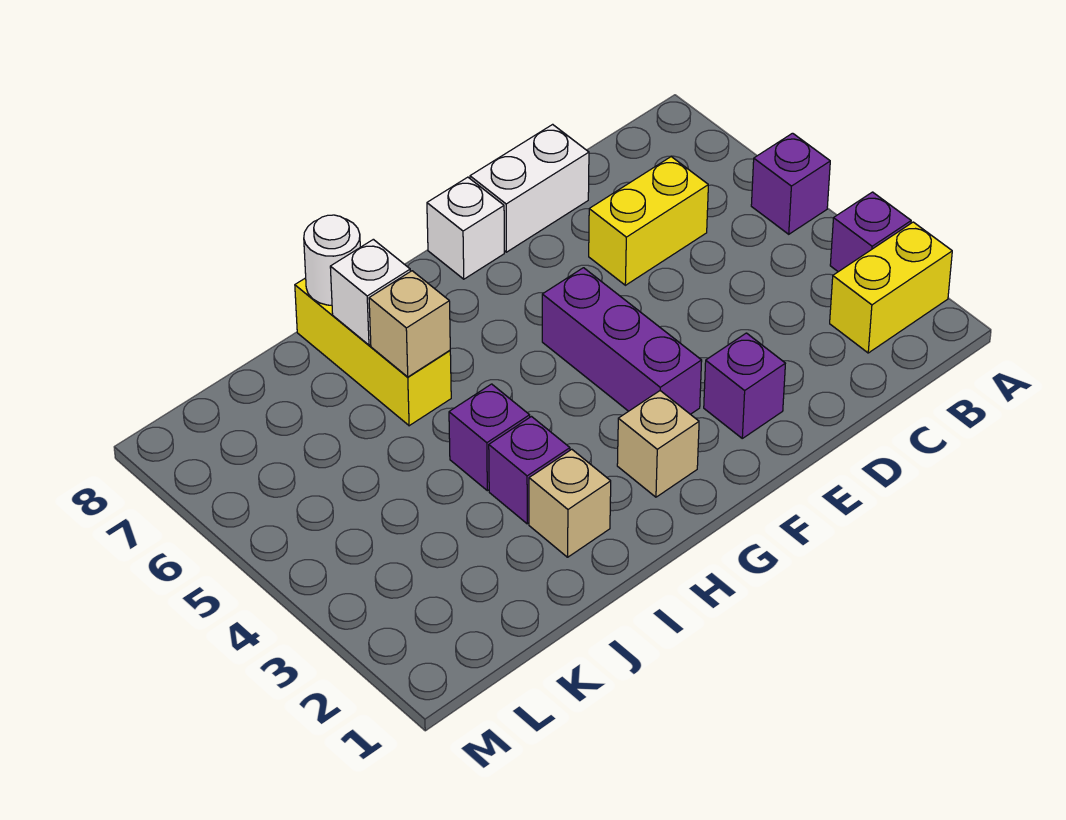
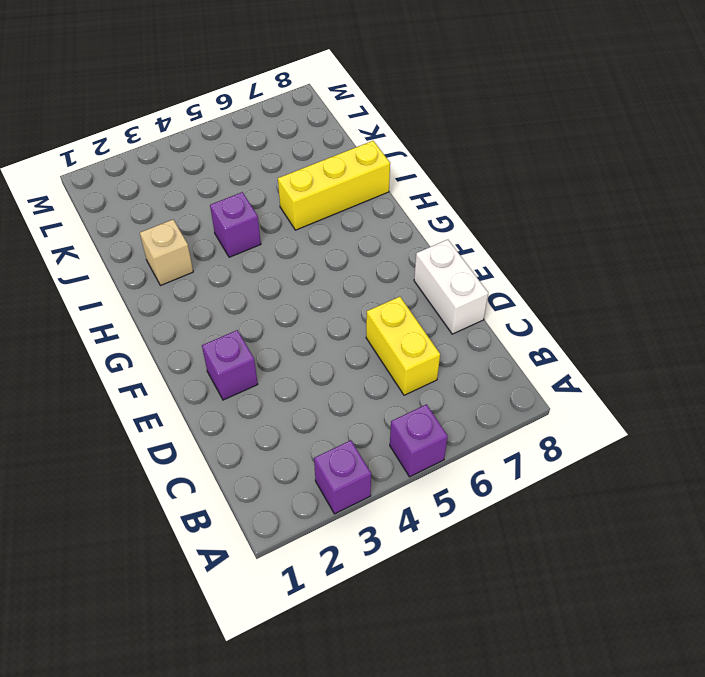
none -> yellow brick A2:B2 level 1
none -> purple brick F3:F5 level 1
none -> white brick F8 level 1

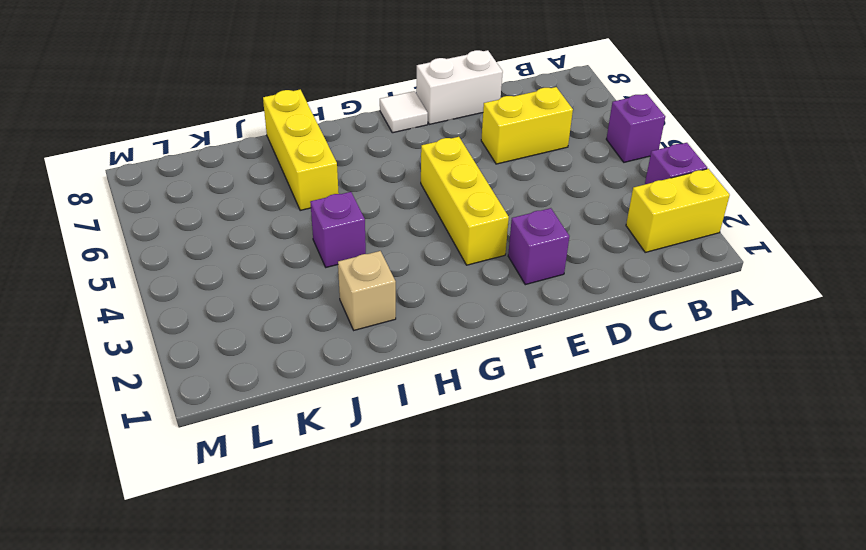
yellow brick F3:F5 level 1 -> purple brick F3:F5 level 1
white tile F8 level 1 -> white brick F8 level 1
none -> tan brick G2 level 1
none -> purple brick I3 level 1
none -> tan brick I6 level 2

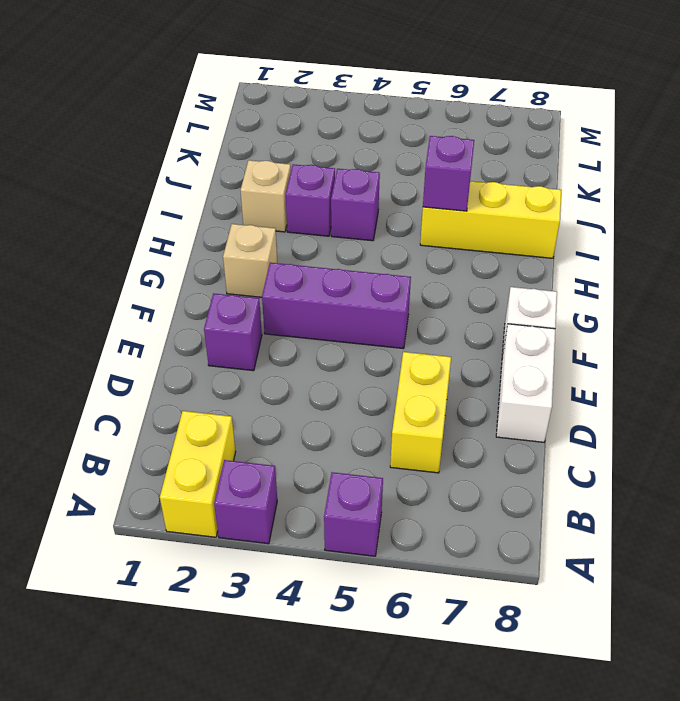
purple brick I6 level 2 -> tan brick I6 level 2
none -> white brick I7 level 2
none -> white round brick I8 level 2

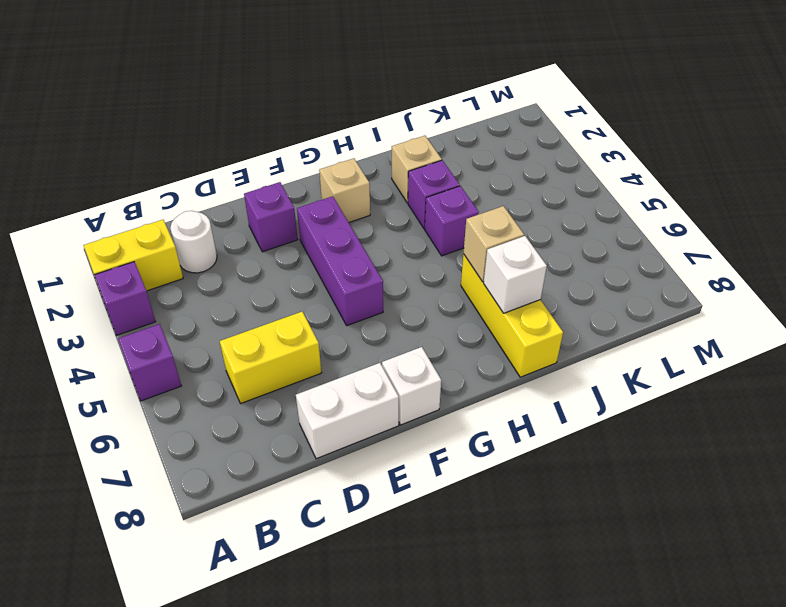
white round brick C2 level 1 -> white round brick I8 level 2

